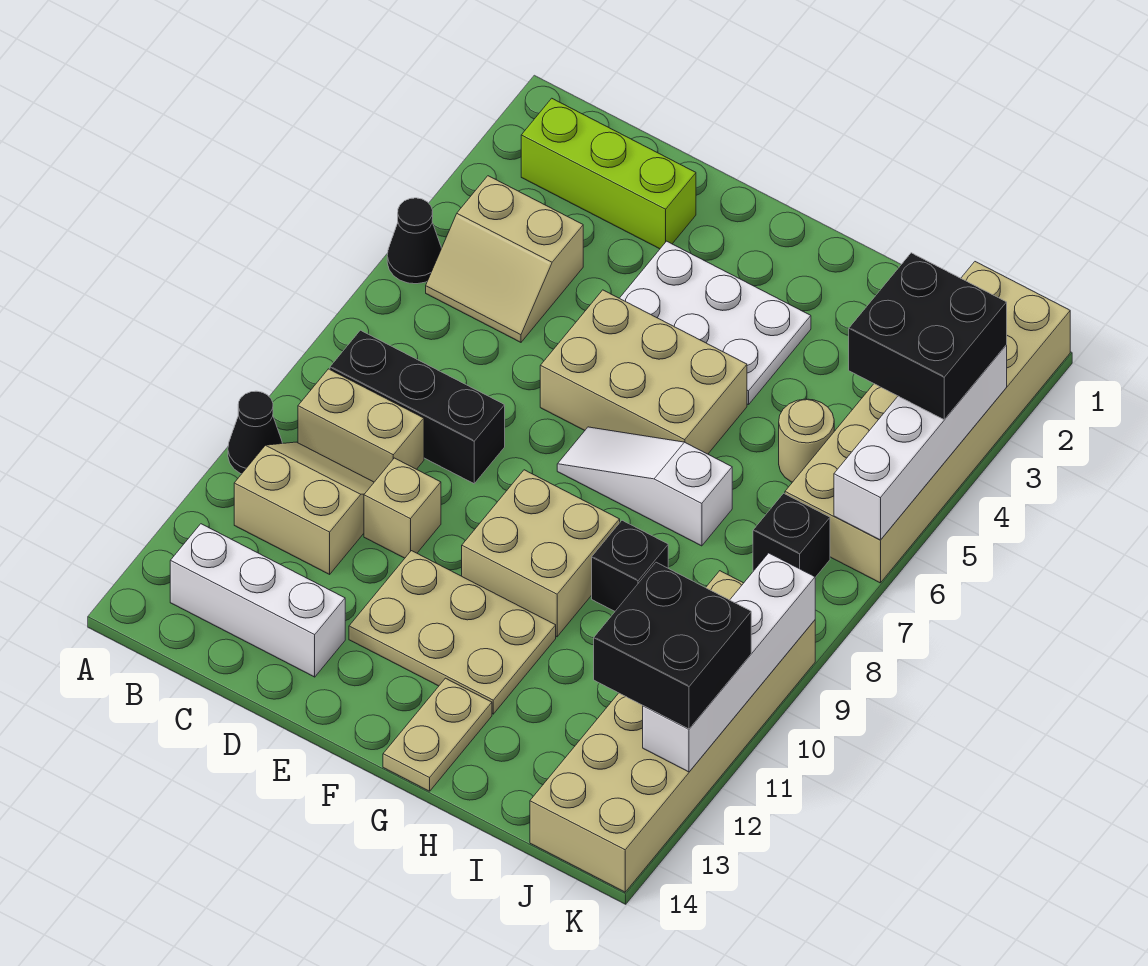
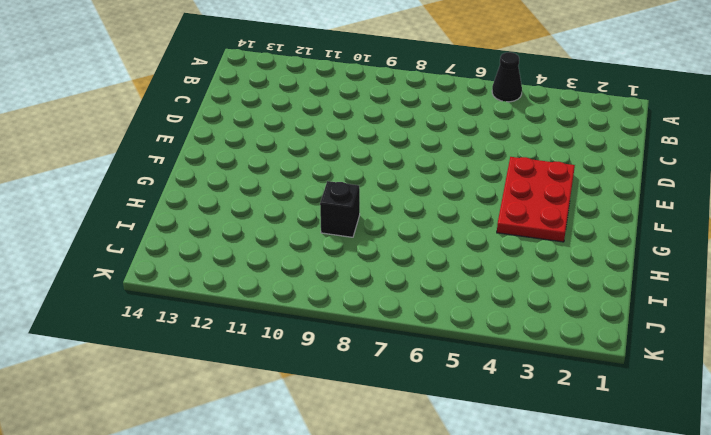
red plate E3:G4 level 1 -> white plate E3:G4 level 1
none -> black cone A10 level 1
none -> lime brick B2:D2 level 1
none -> tan slope B4:C5 level 1 top 4

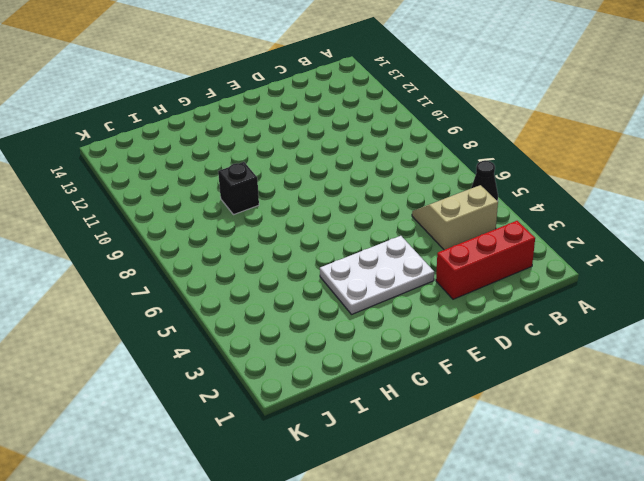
red brick B2:D2 level 1 -> lime brick B2:D2 level 1
none -> black cone A10 level 1
none -> black brick B8:D8 level 1
none -> tan brick B9:C9 level 1

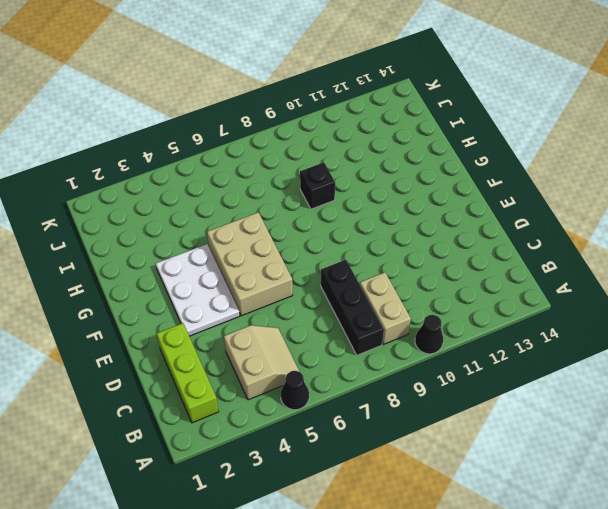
none -> tan slope B10:C11 level 1 top 11
none -> white brick B13:D13 level 1
none -> tan brick D10 level 1

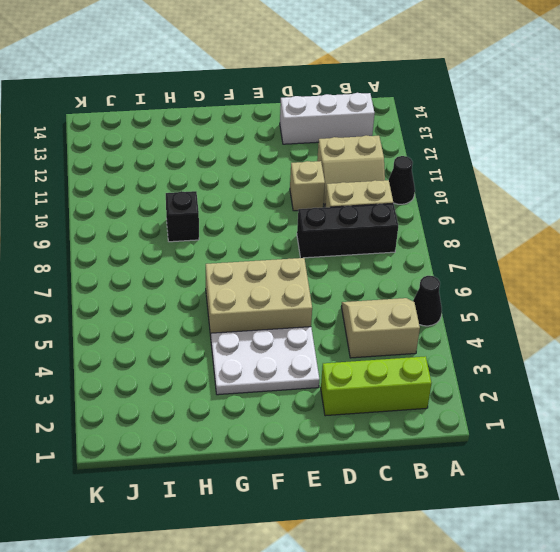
none -> tan plate E11:G12 level 1
none -> white slope F7:H7 level 1 top H
none -> tan brick F9:G10 level 1

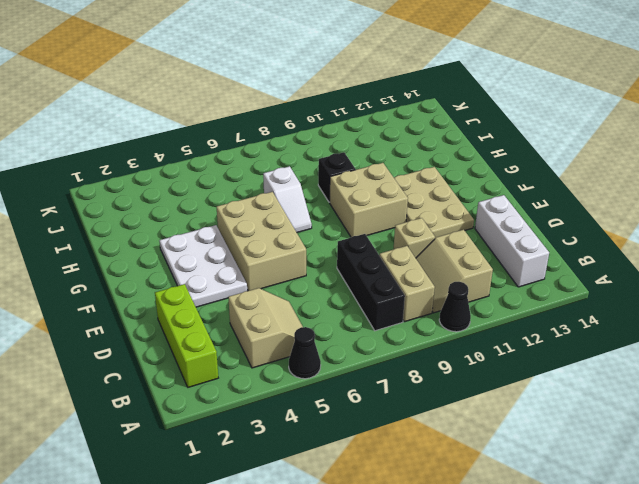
white slope G7:H7 level 1 top H -> white slope F7:H7 level 1 top H
none -> tan plate G13:G14 level 1
none -> tan round brick I5 level 1
none -> tan brick J1:K6 level 1

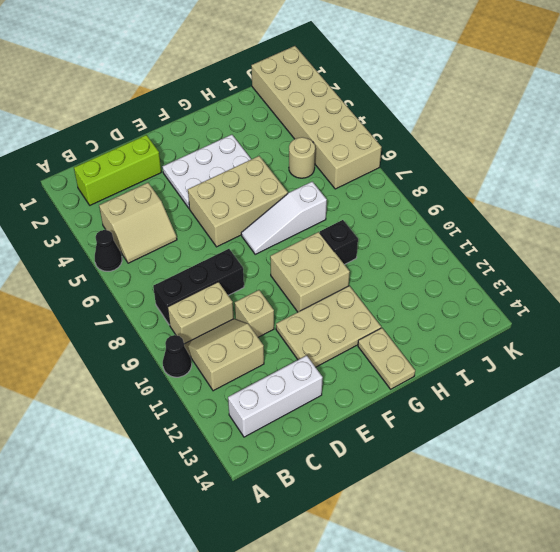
none -> black brick J7 level 1
none -> tan brick J9:K14 level 1
none -> white brick K3:K6 level 2

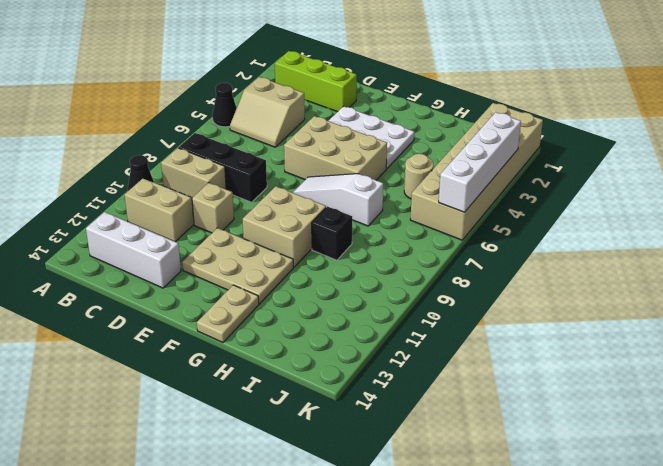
none -> black brick J7 level 1
none -> tan brick J9:K14 level 1
none -> white brick K9:K12 level 2

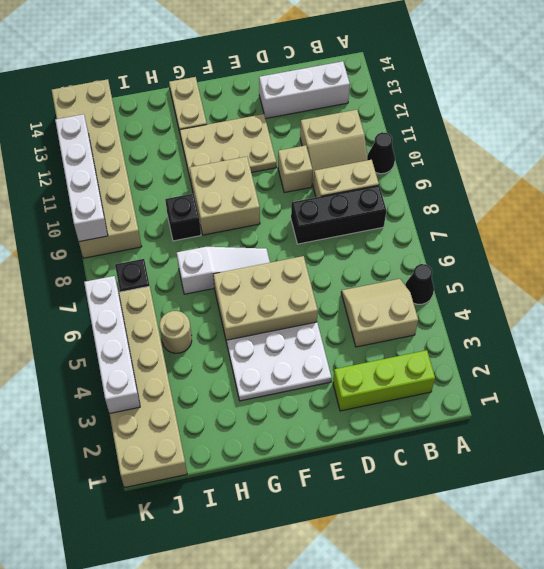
none -> black brick J3:K4 level 3
none -> black brick J11:K12 level 3

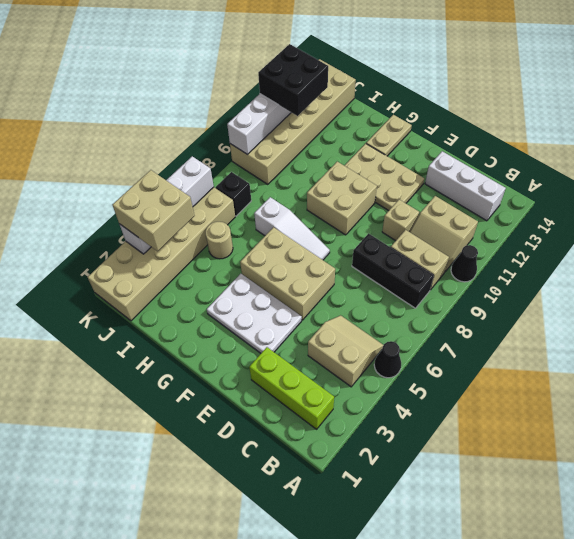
tan brick J3:K4 level 3 -> black brick J3:K4 level 3
none -> black brick H9 level 1

